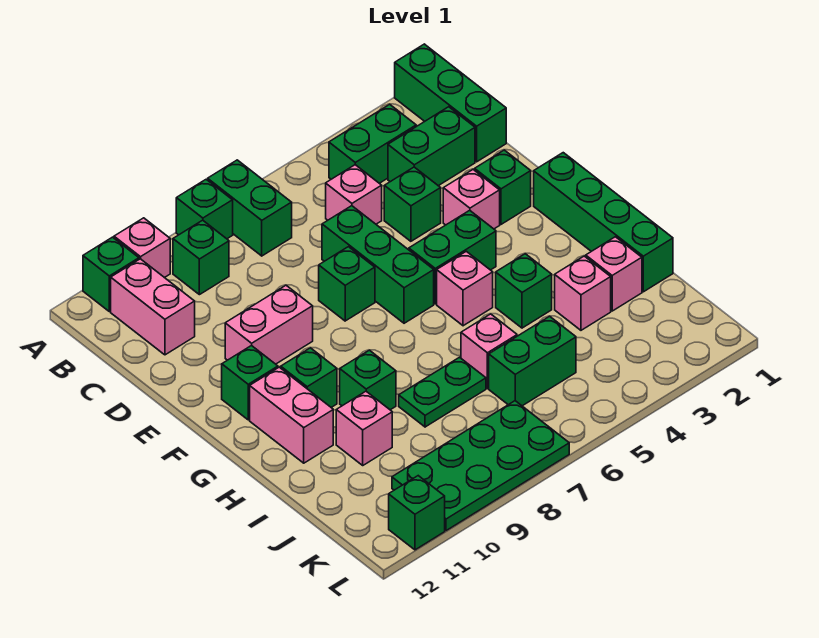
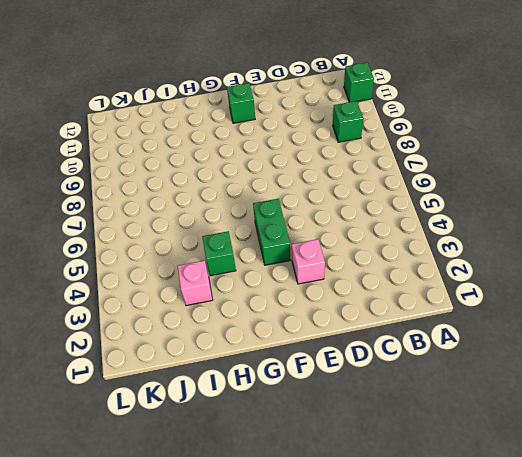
none -> green brick A1:C1 level 1
none -> green brick A7:B7 level 1
none -> green brick A8 level 1
none -> pink brick A10 level 1

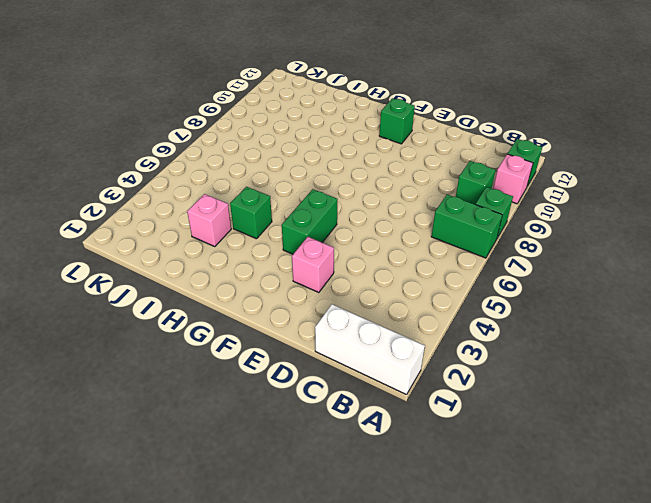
white brick A1:C1 level 1 -> green brick A1:C1 level 1
none -> green brick B3:B4 level 1
none -> pink brick B11:C11 level 1
none -> green brick C2:C3 level 1
none -> pink brick C5 level 1

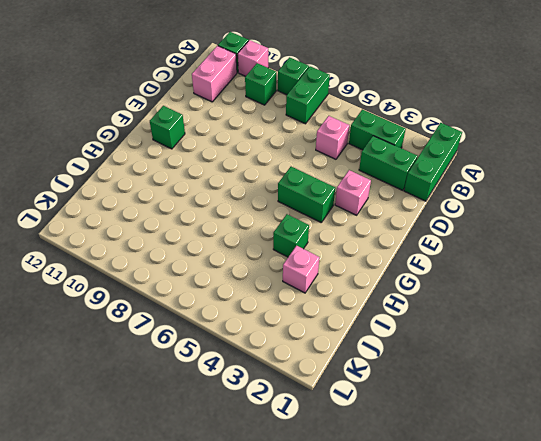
none -> green brick D4 level 1
none -> green brick D6:F6 level 1
none -> green brick E2 level 1
none -> green brick E7 level 1

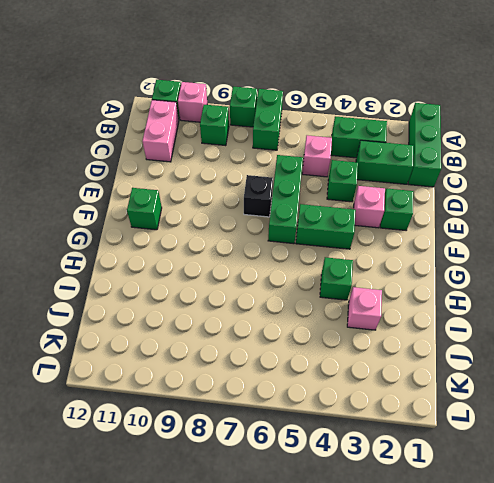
black brick E7 level 1 -> green brick E7 level 1
none -> pink brick E9:E10 level 1
none -> green brick F1:I1 level 1
none -> pink brick G5 level 1
none -> green brick G10 level 1

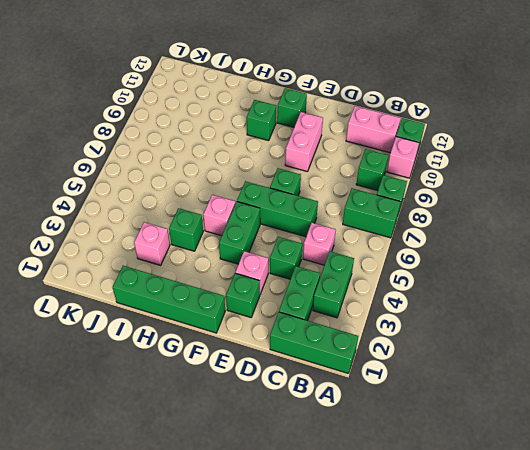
none -> pink brick G11:H11 level 1
none -> green brick H9 level 1
none -> pink brick I2 level 1
none -> pink brick I6 level 1

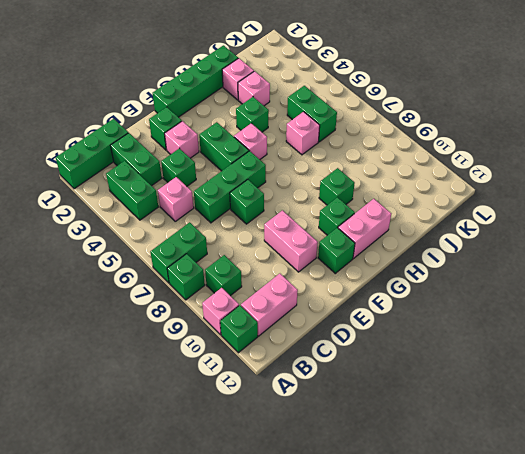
none -> green plate I7:I8 level 1
none -> pink brick I10 level 1
none -> green plate K7:L10 level 1
none -> green brick L11 level 1

